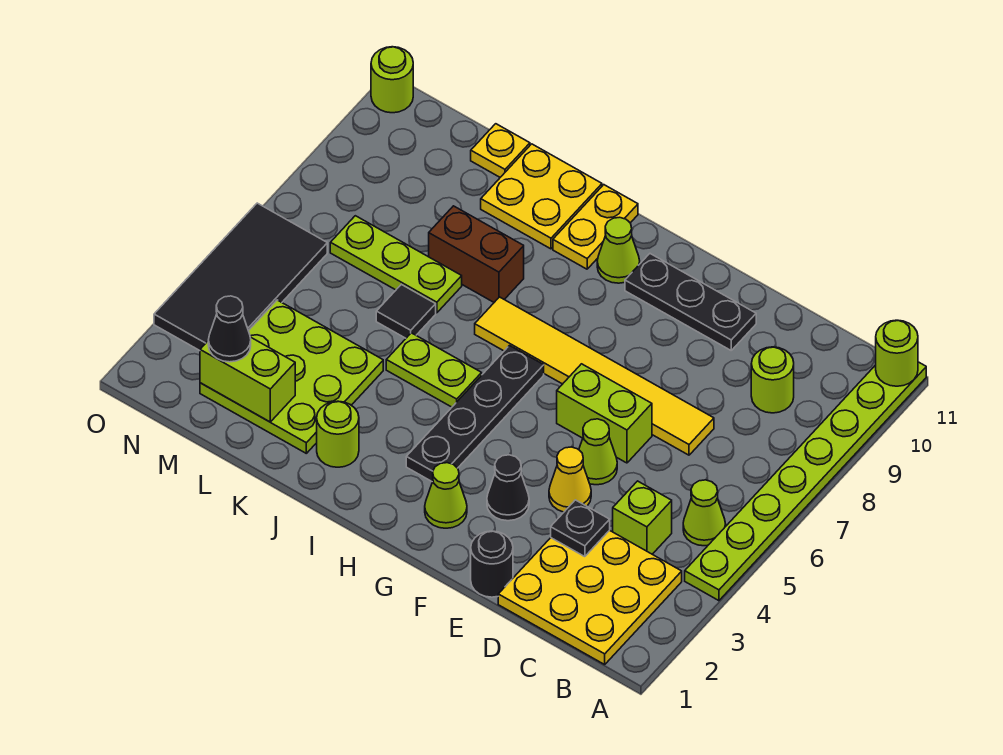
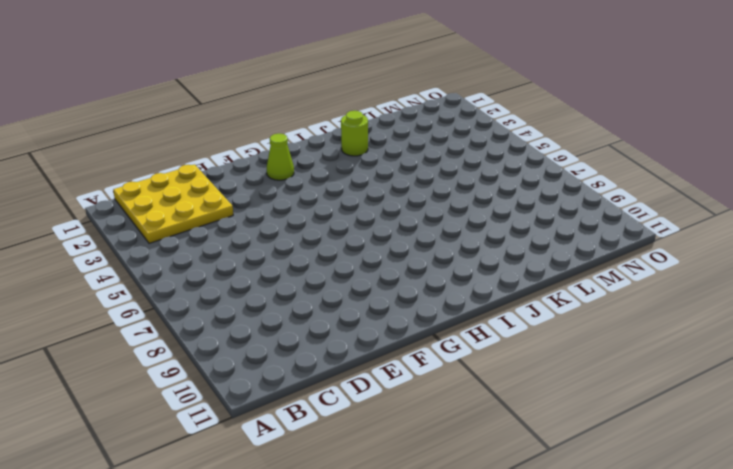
none -> lime plate A4:A11 level 1
none -> lime cone B5 level 1
none -> lime brick C4 level 1
none -> lime round brick C9 level 1

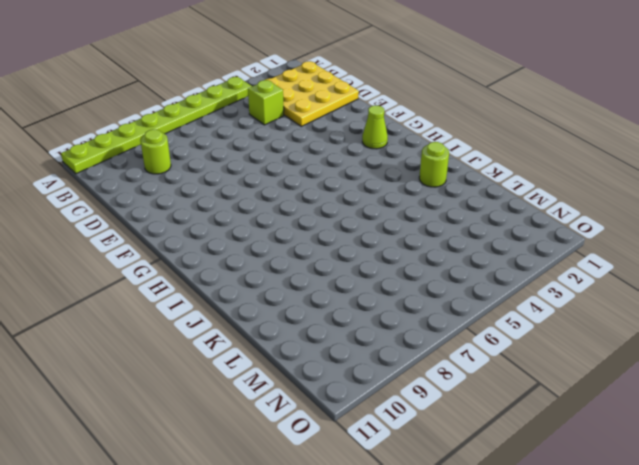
none -> lime cone B5 level 1
none -> yellow tile D7:I7 level 1
none -> black round brick E1 level 1
none -> yellow cone E4 level 1

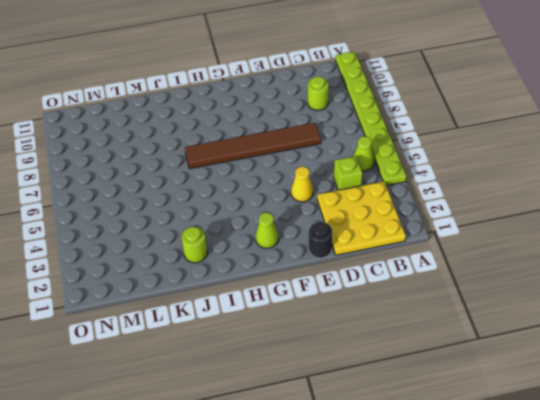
brown tile D7:I7 level 1 -> yellow tile D7:I7 level 1
none -> lime cone E5 level 1
none -> lime brick E6:F6 level 1
none -> black plate E10:G10 level 1
none -> black cone F3 level 1

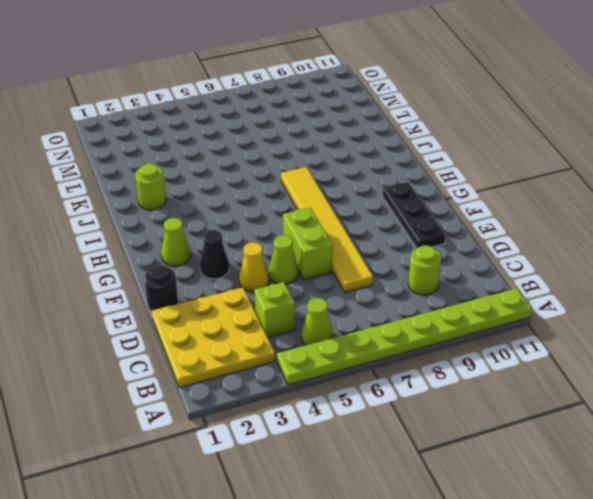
none -> black plate H3:H6 level 1
none -> lime cone H10 level 1
none -> lime plate I5:J5 level 1
none -> yellow plate I10:I11 level 1

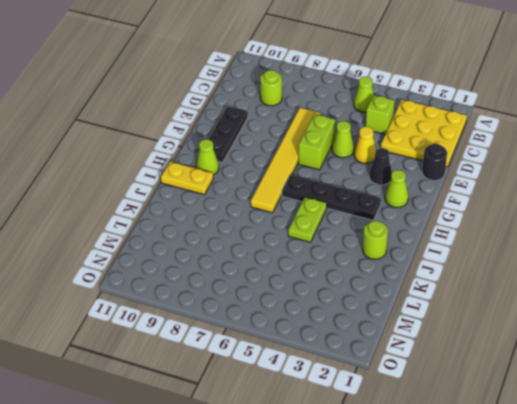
none -> lime plate A4:A11 level 1
none -> brown brick J8:K8 level 1
none -> yellow plate J10:K11 level 1
none -> lime plate K2:M4 level 1

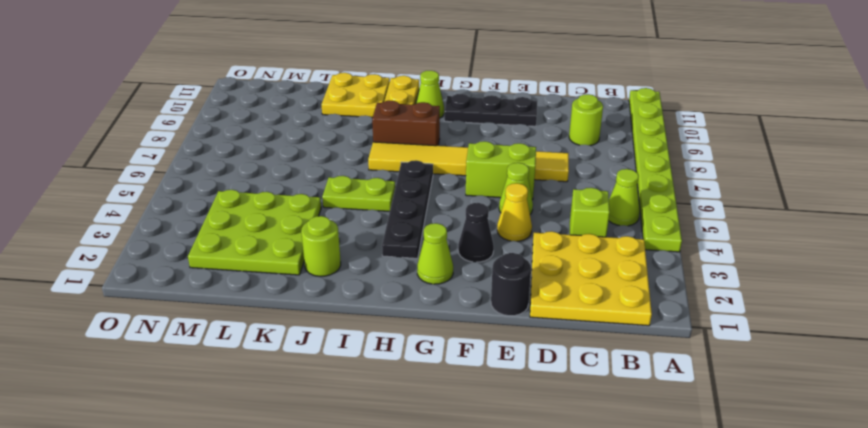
brown brick H8:I8 level 1 -> brown brick J8:K8 level 1
none -> black tile K6 level 1
none -> lime plate K7:M7 level 1
none -> yellow plate L11 level 1
none -> black tile N3:O6 level 1

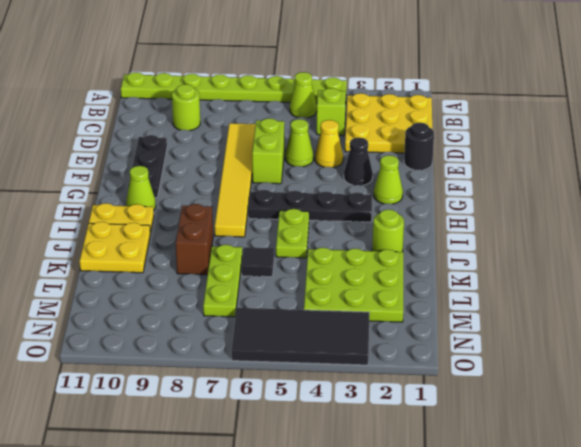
none -> yellow plate L11 level 1
none -> lime round brick O11 level 1
none -> lime round brick A11 level 2
none -> black plate D3 level 2

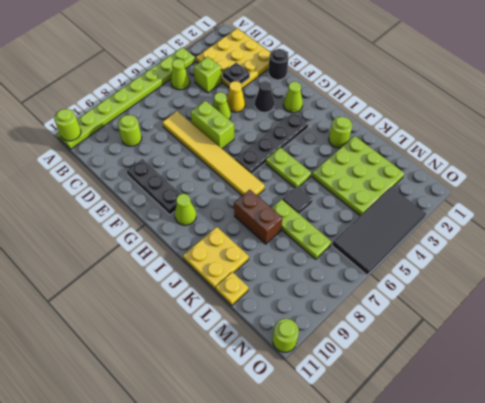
none -> yellow plate I10:I11 level 1
none -> lime brick L2:M2 level 2
none -> black cone M2 level 3

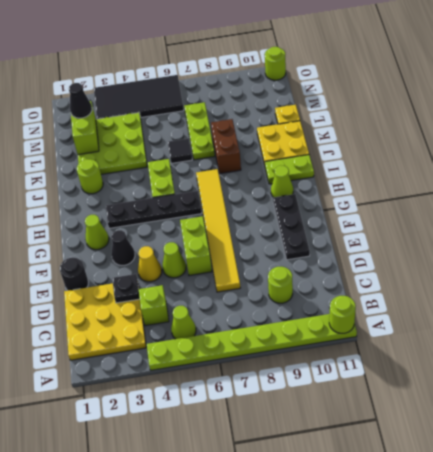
lime plate I10:I11 level 1 -> yellow plate I10:I11 level 1

